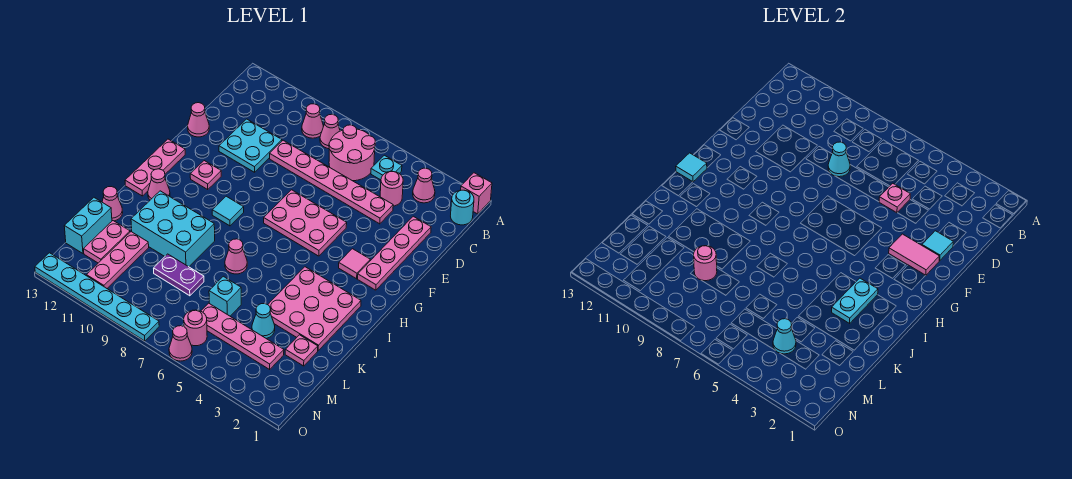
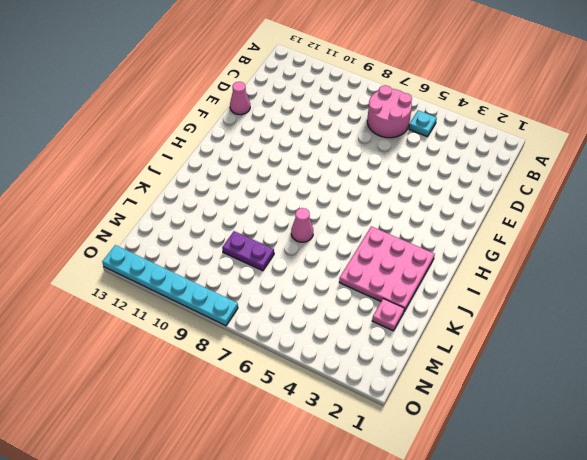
none -> pink brick A1 level 1
none -> cyan round brick B1 level 1
none -> pink cone B3 level 1
none -> pink cone B8 level 1

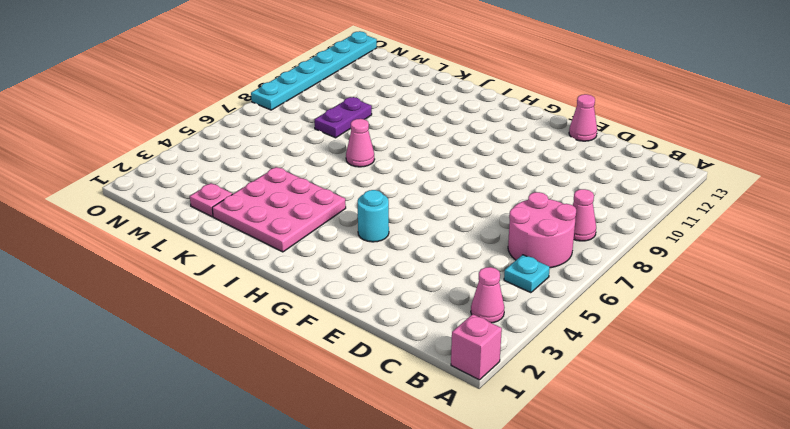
cyan round brick G4 level 1 -> cyan round brick B1 level 1
none -> pink cone B9 level 1
none -> pink round brick C4 level 1
none -> pink plate D2:G2 level 1
none -> pink plate D4:D9 level 1

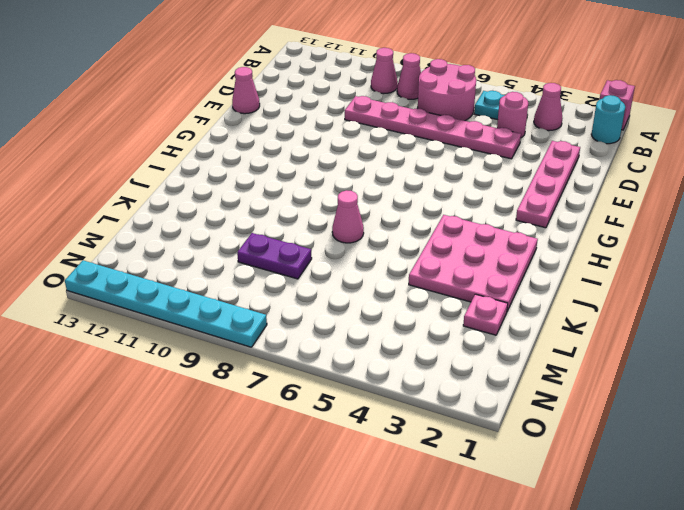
none -> cyan plate D10:E11 level 1
none -> pink plate F5:G7 level 1
none -> pink tile G3 level 1
none -> pink plate G11 level 1

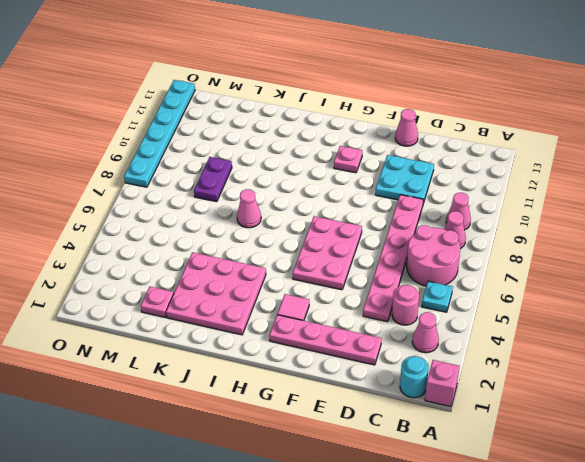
none -> pink plate G13:I13 level 1
none -> cyan tile H9 level 1
none -> pink cone I12 level 1
none -> cyan brick J9:K11 level 1

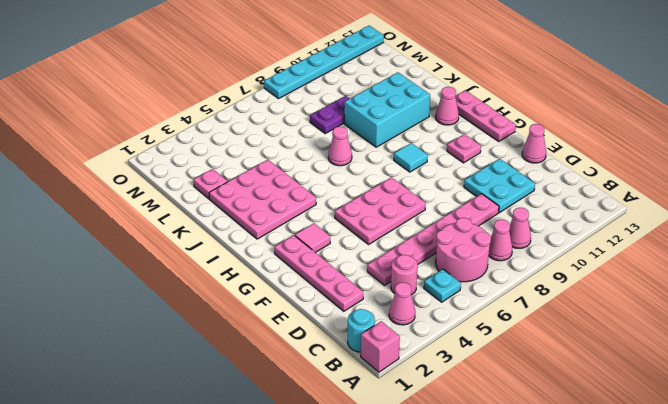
none -> pink cone K13 level 1
none -> cyan cone L4 level 1
none -> cyan brick L6 level 1
none -> pink plate L11:N11 level 1

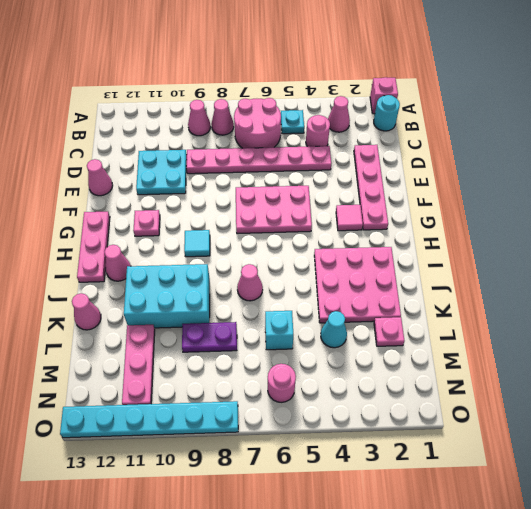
none -> pink plate L12:M12 level 1
none -> cyan brick L13:M13 level 1
none -> pink plate M3:M6 level 1
none -> pink cone O6 level 1

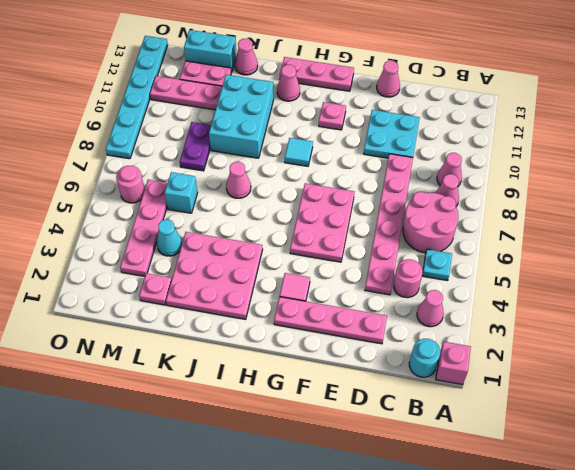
none -> pink cone O6 level 1
none -> pink plate D5 level 2
none -> cyan cone D8 level 2
none -> cyan tile E2 level 2

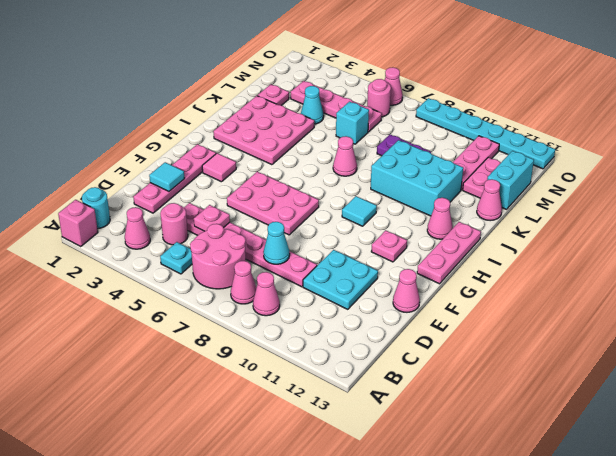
none -> pink tile F2:F3 level 2
none -> cyan tile H13 level 2
none -> cyan plate I3:J3 level 2
none -> pink round brick L9 level 2

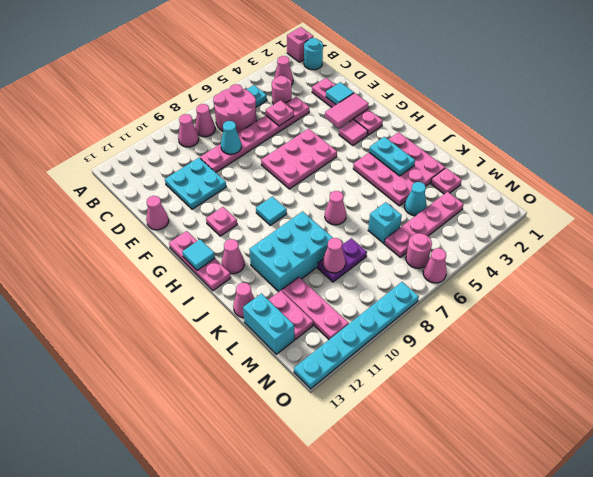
pink cone L9 level 2 -> pink round brick L9 level 2
none -> cyan cone M4 level 2

